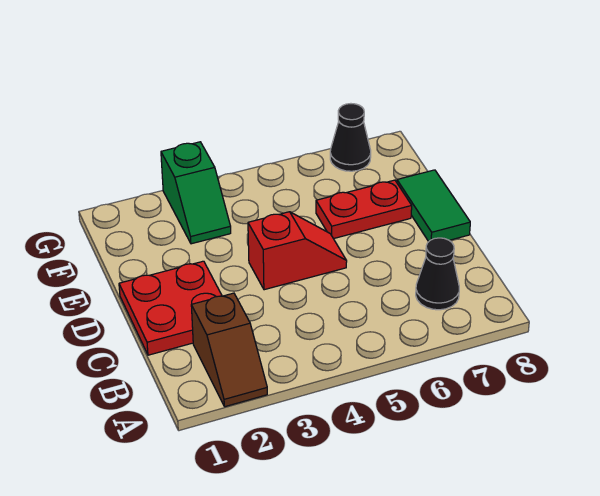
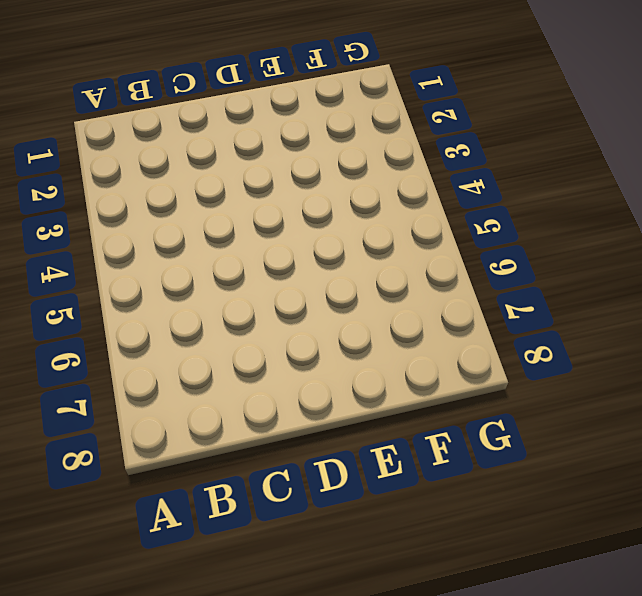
none -> brown slope A2:B2 level 1 top B
none -> black cone B7 level 1

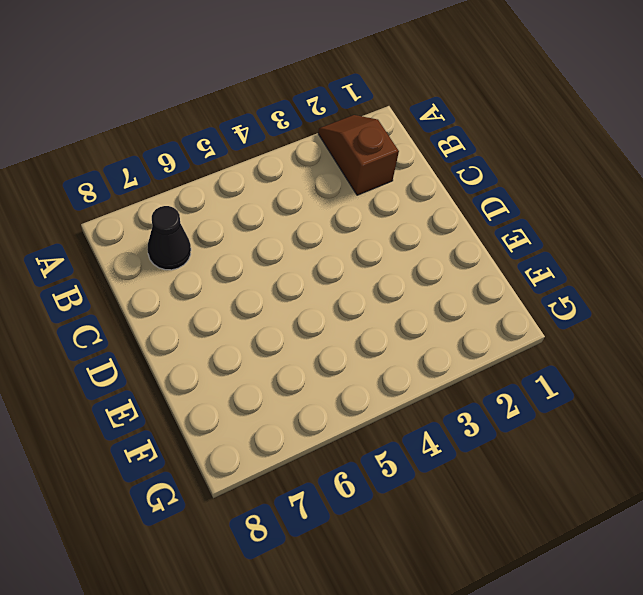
none -> red plate C1:D2 level 1
none -> red slope D4:D5 level 1 top 4

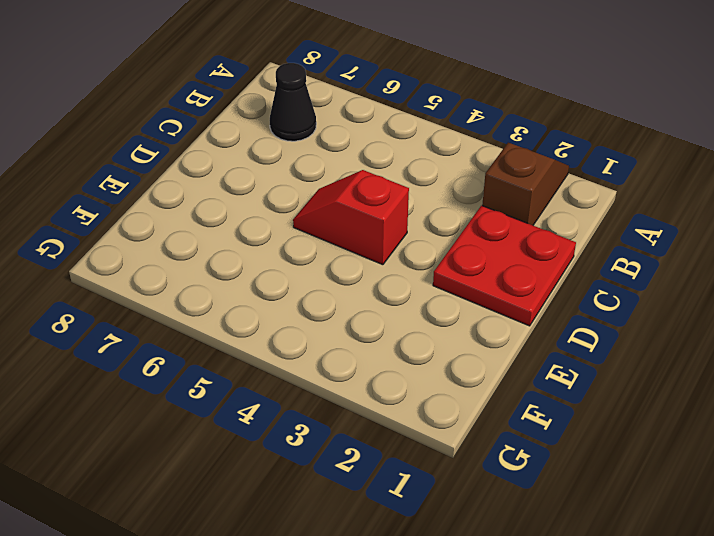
none -> green tile D8:E8 level 1
none -> red plate E6:E7 level 1

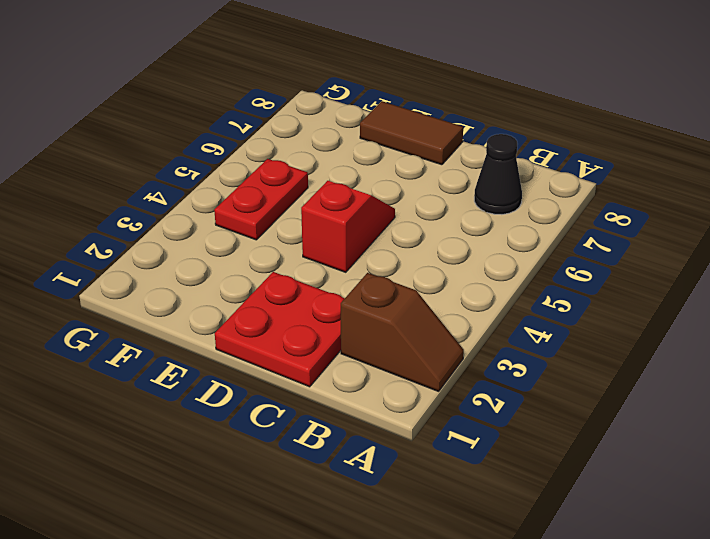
brown tile D8:E8 level 1 -> green tile D8:E8 level 1
red plate F4:F5 level 1 -> red plate E6:E7 level 1
none -> green slope F3:G3 level 1 top G
none -> black cone G7 level 1

